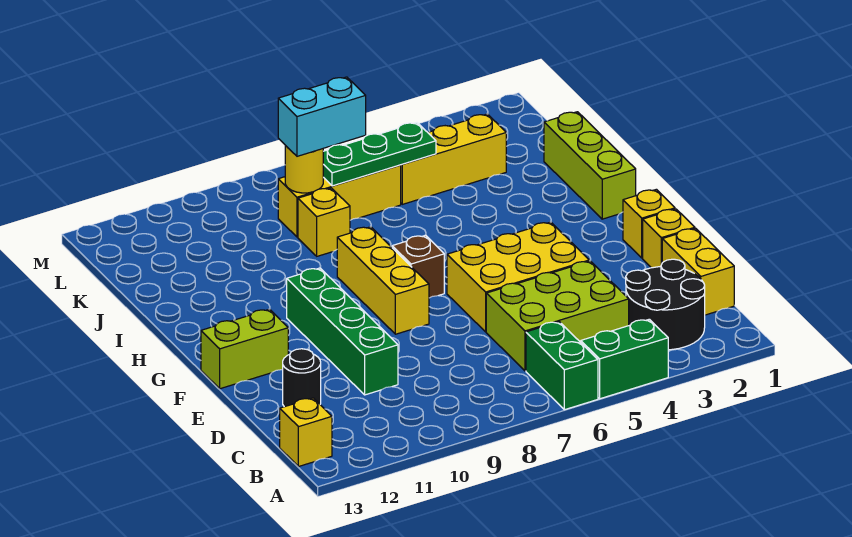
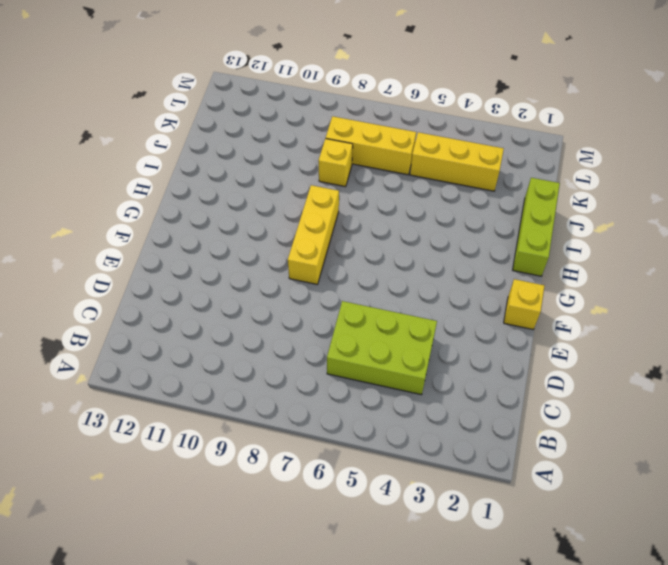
none -> green brick A4:A5 level 1
none -> green brick A6:B6 level 1
none -> black round brick B2:C3 level 1

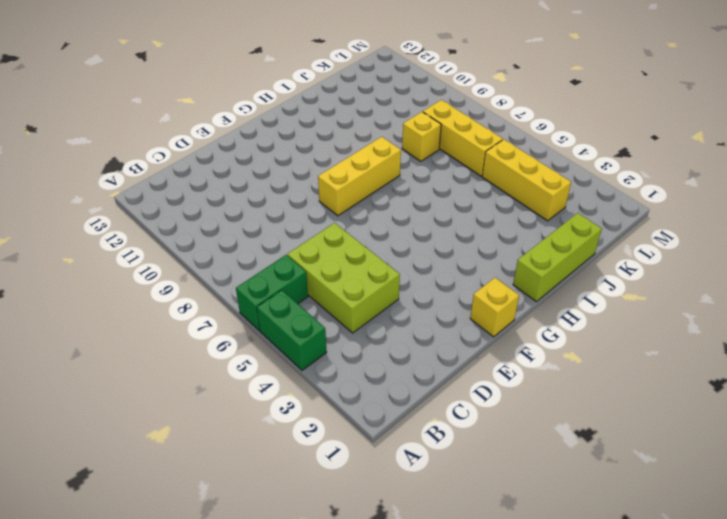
none -> black round brick B2:C3 level 1
none -> yellow brick B13 level 1
none -> yellow brick C1:D1 level 1

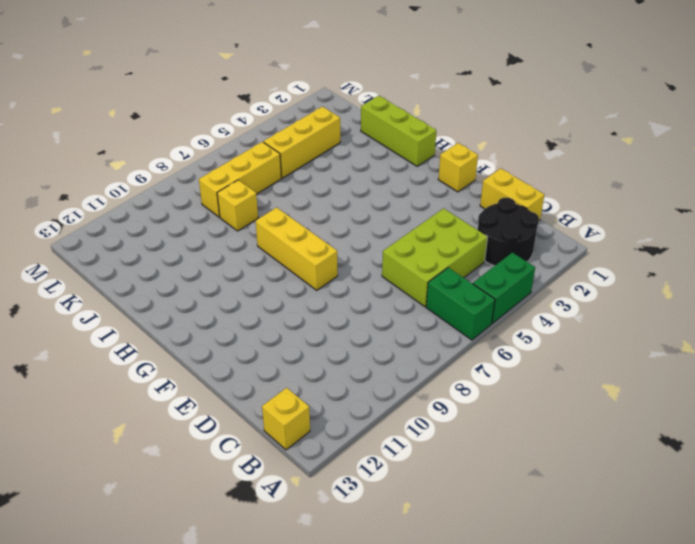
none -> green brick D10:G10 level 1
none -> black round brick D12 level 1
none -> yellow brick E1 level 1

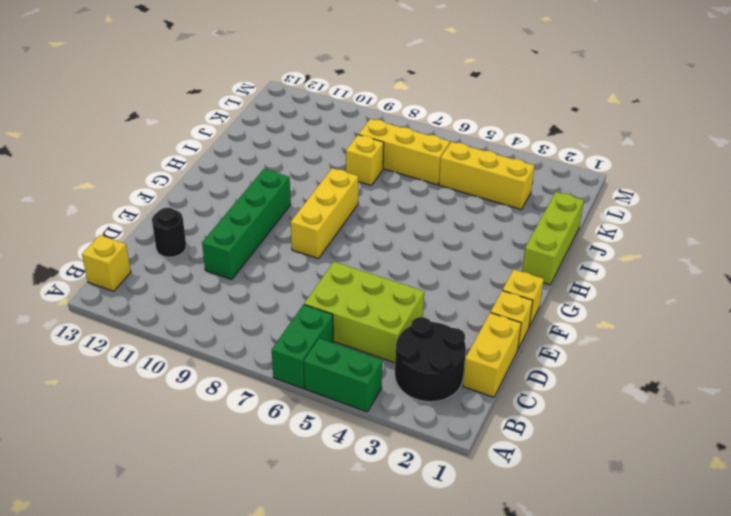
none -> yellow brick E4:F6 level 1
none -> lime brick F12:F13 level 1
none -> brown brick G7 level 1

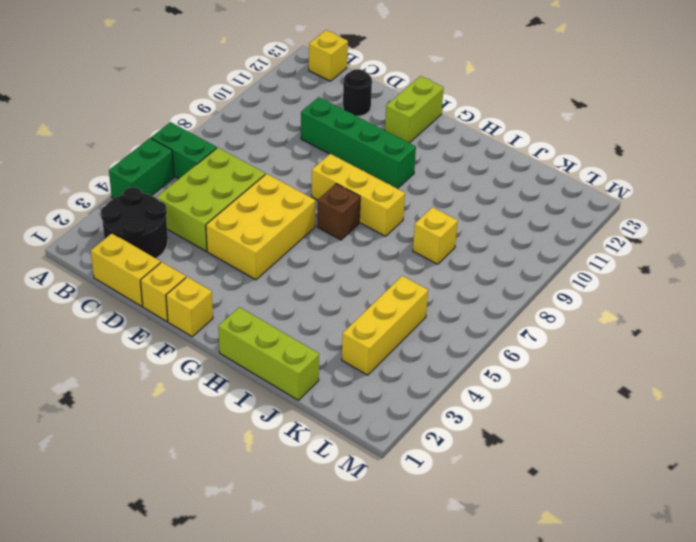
none -> yellow brick K6:K8 level 1
none -> green plate K5:K7 level 2
none -> yellow round brick K8 level 2

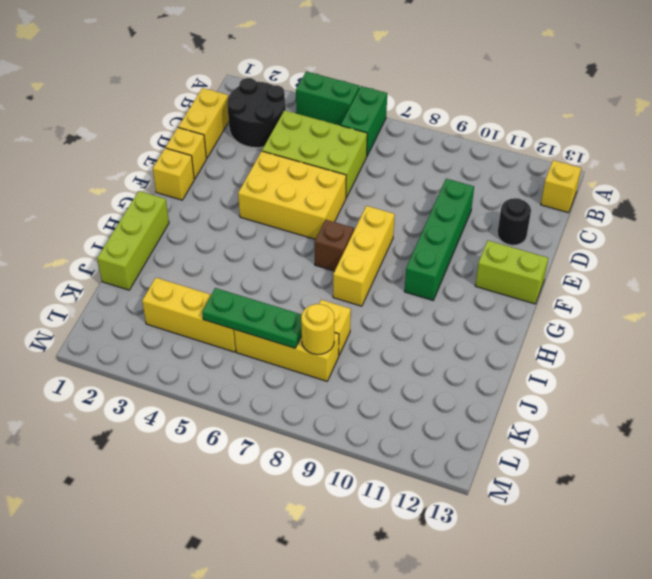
none -> cyan brick K7:K8 level 3

